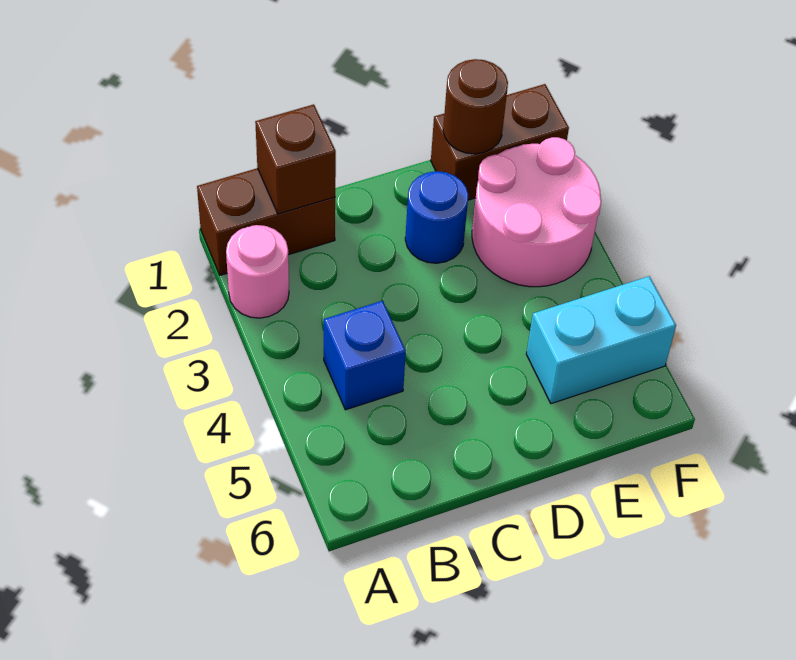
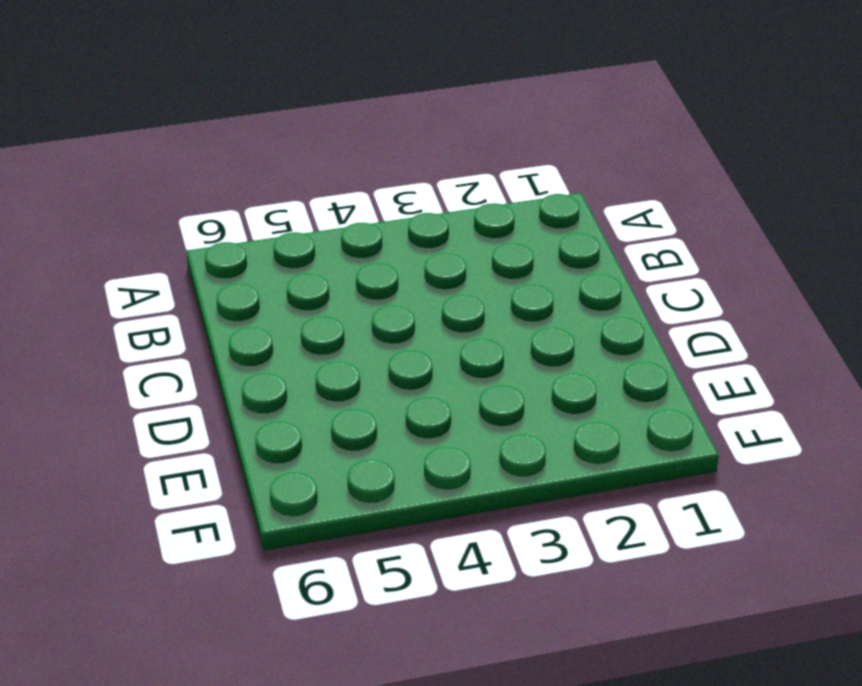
none -> brown brick A1:B1 level 1
none -> pink round brick A2 level 1

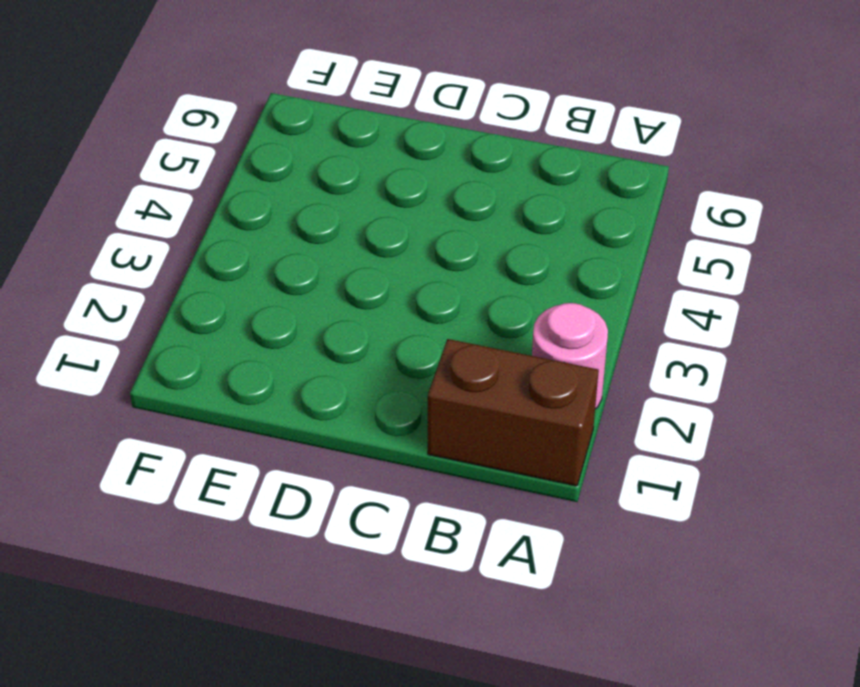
none -> blue brick B4 level 1
none -> blue round brick D2 level 1

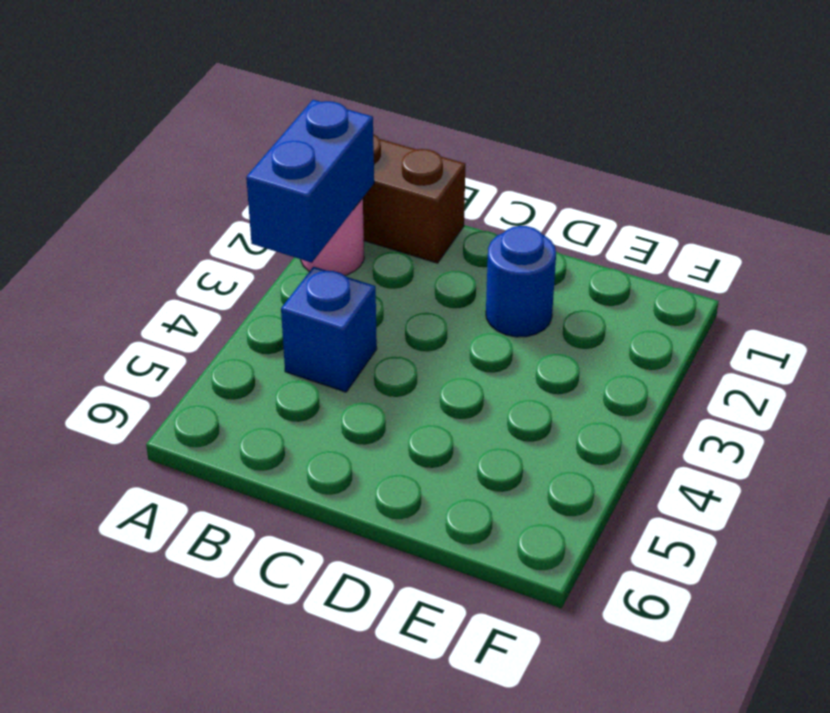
blue brick A2:A3 level 2 -> none
none -> brown brick E1:F1 level 1
none -> pink round brick E2:F3 level 1

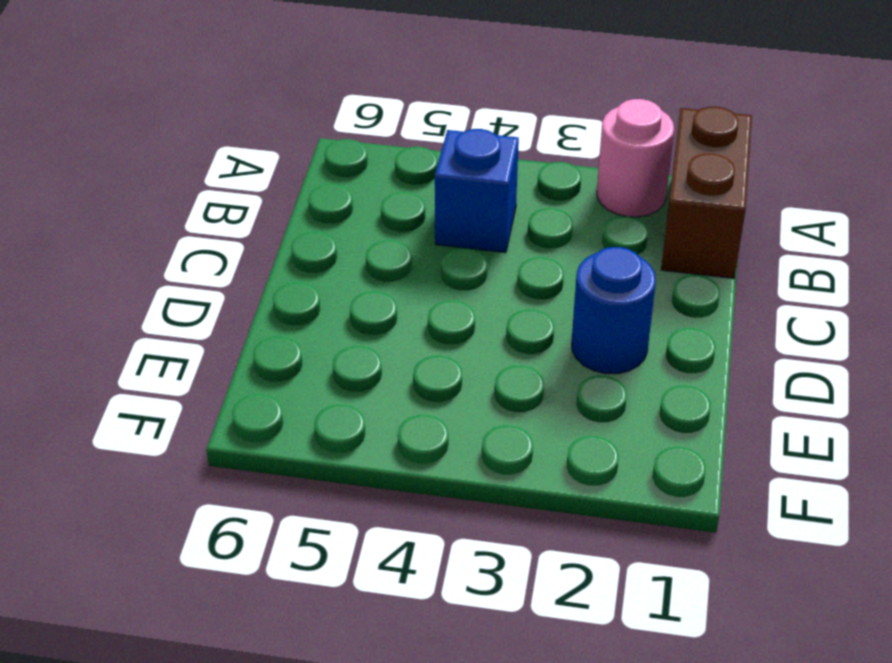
none -> brown brick E1:F1 level 1
none -> pink round brick E2:F3 level 1

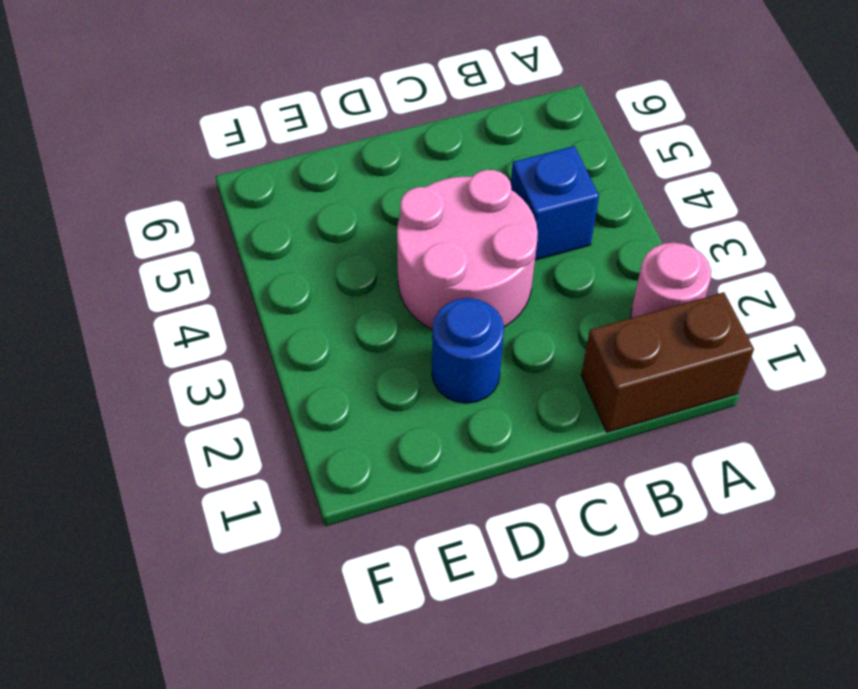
pink round brick C3:D4 level 1 -> pink round brick E2:F3 level 1
none -> brown brick E1:F1 level 1
none -> cyan brick E5:F5 level 1

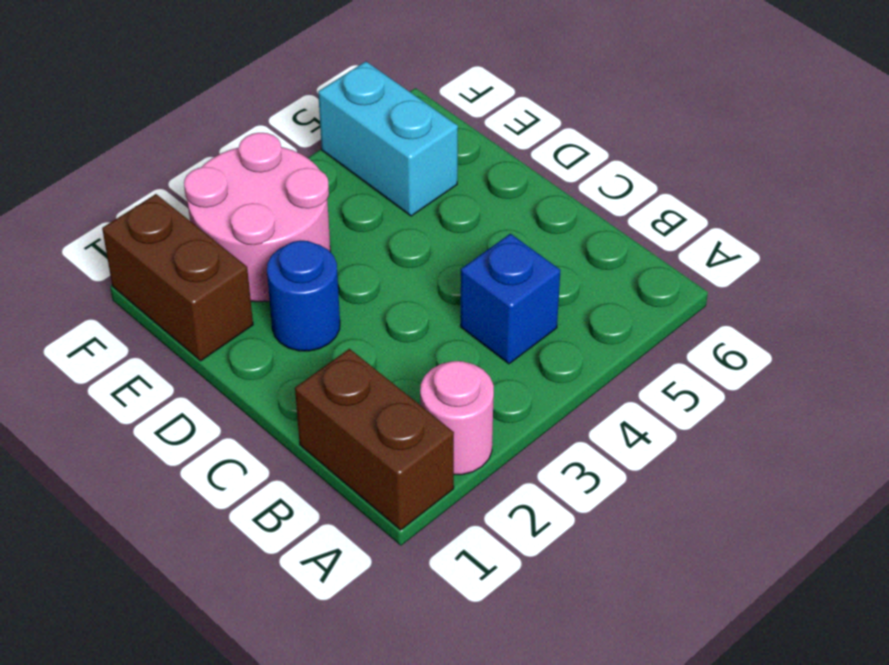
none -> brown brick B1 level 2
none -> brown round brick E1 level 2

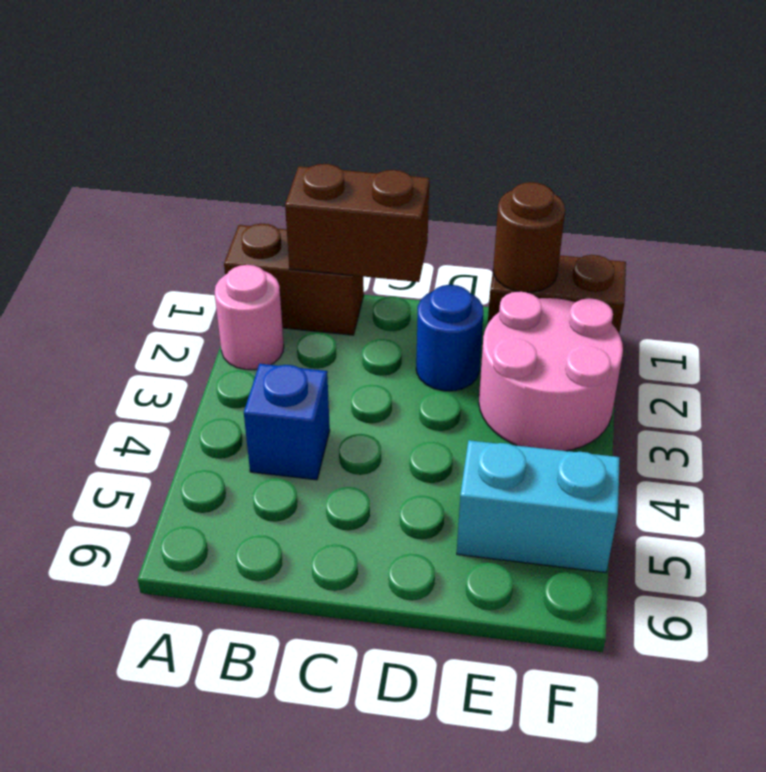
brown brick B1:C1 level 2 -> brown brick B1 level 2

